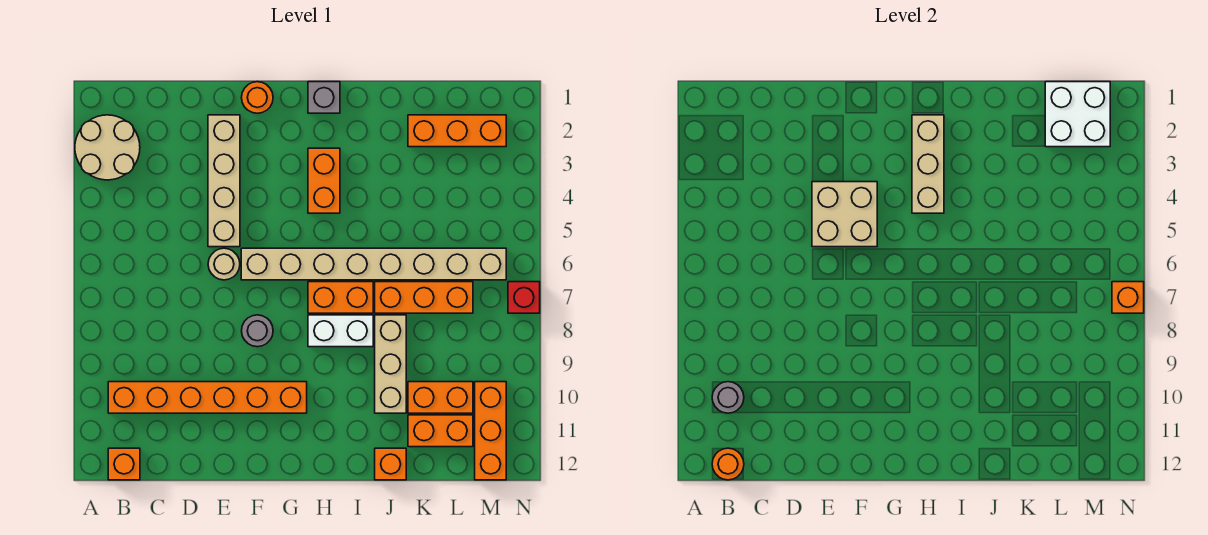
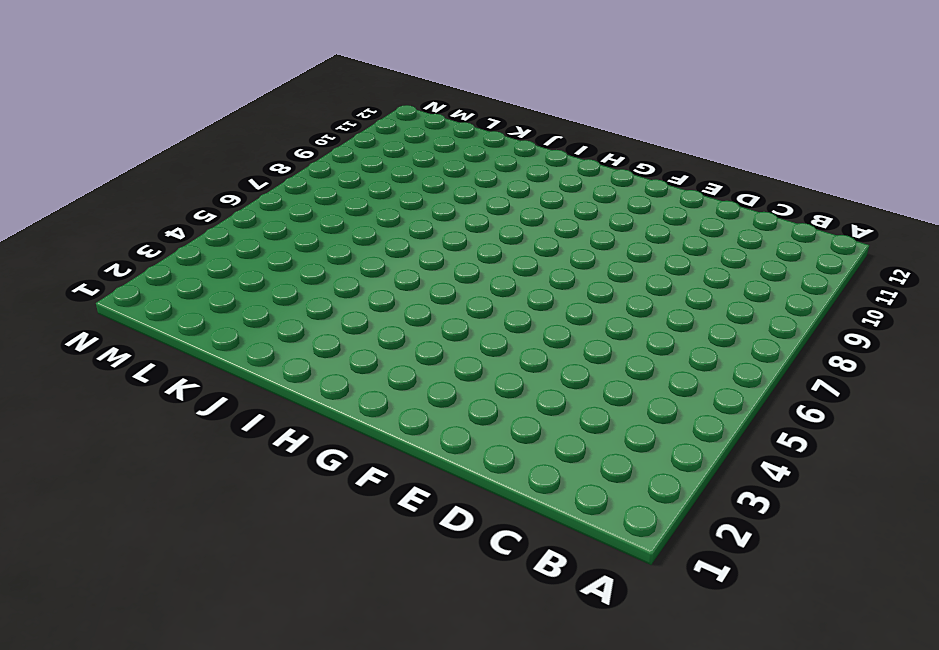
none -> tan round brick A2:B3 level 1
none -> orange brick B10:G10 level 1
none -> orange brick B12 level 1

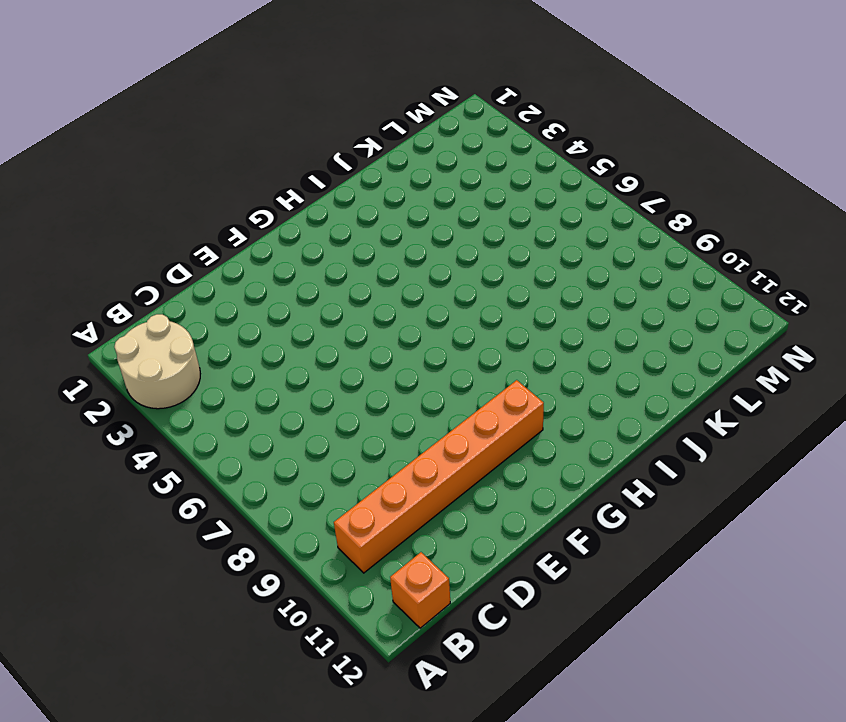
none -> tan brick E2:E5 level 1
none -> tan round brick E6 level 1
none -> orange round brick F1 level 1

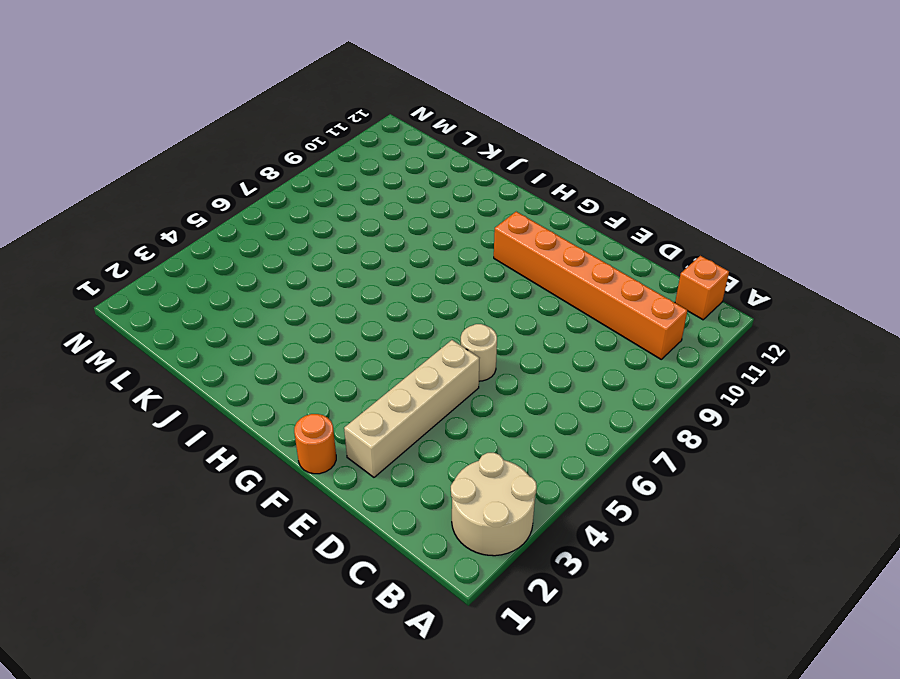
none -> tan brick F6:M6 level 1
none -> grey round brick F8 level 1
none -> grey brick H1 level 1

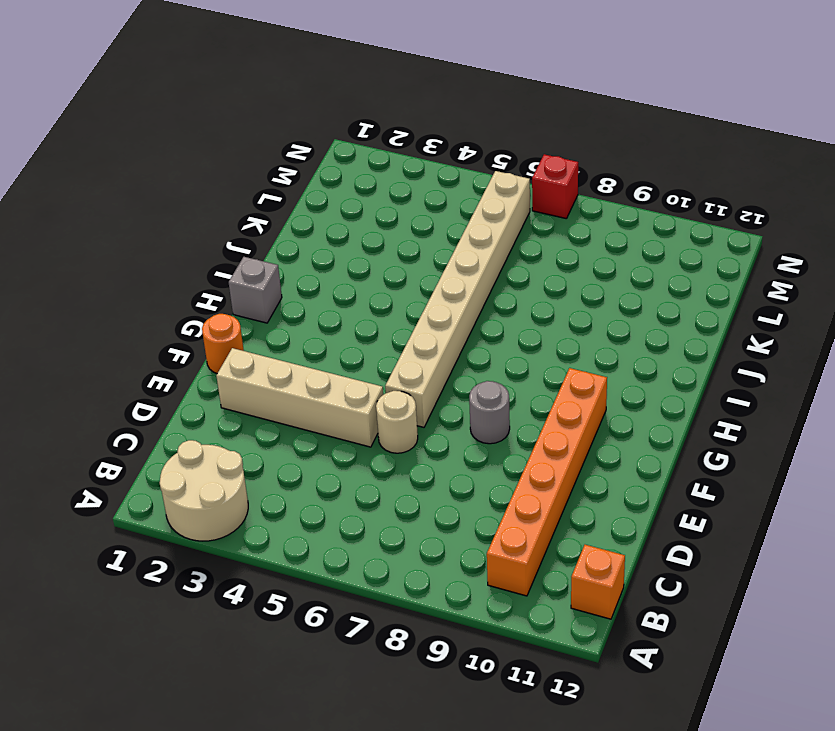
none -> orange brick H3:H4 level 1
none -> orange brick H7:I7 level 1
none -> white brick H8:I8 level 1

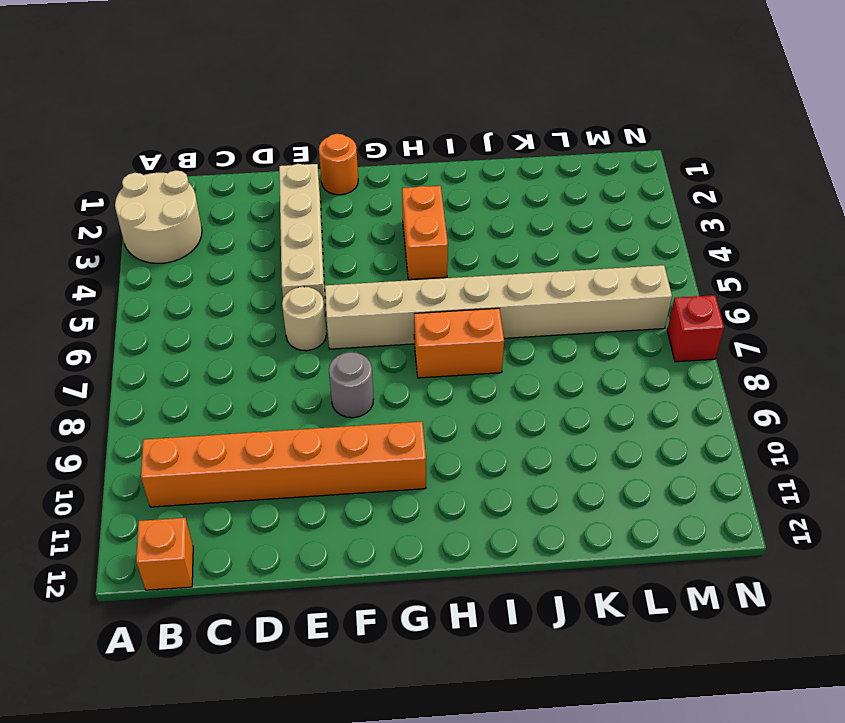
none -> grey brick H1 level 1
none -> white brick H8:I8 level 1
none -> orange brick J7:L7 level 1

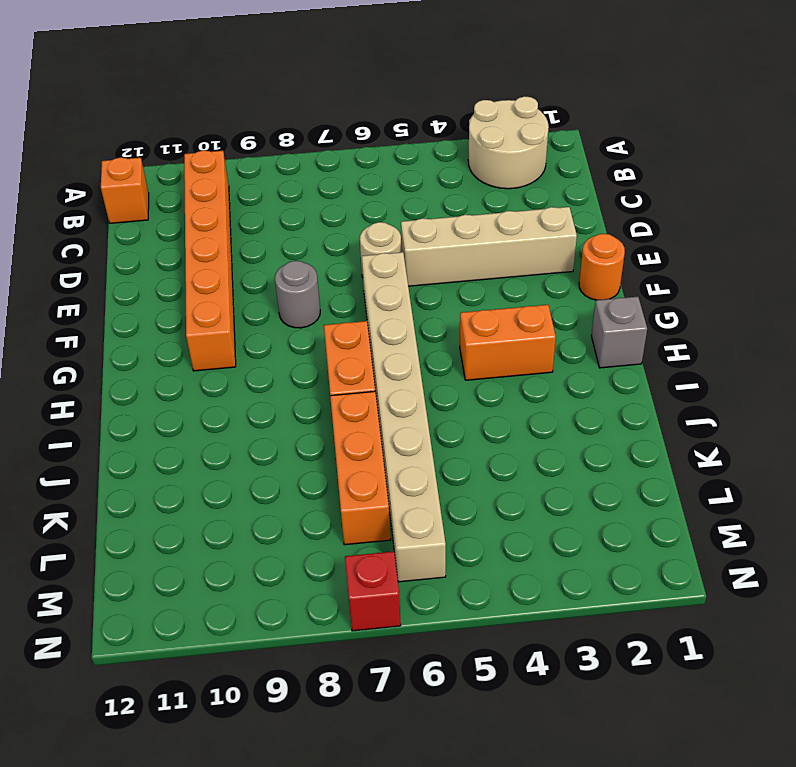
none -> white brick H8:I8 level 1
none -> tan brick J8:J10 level 1
none -> orange brick J12 level 1

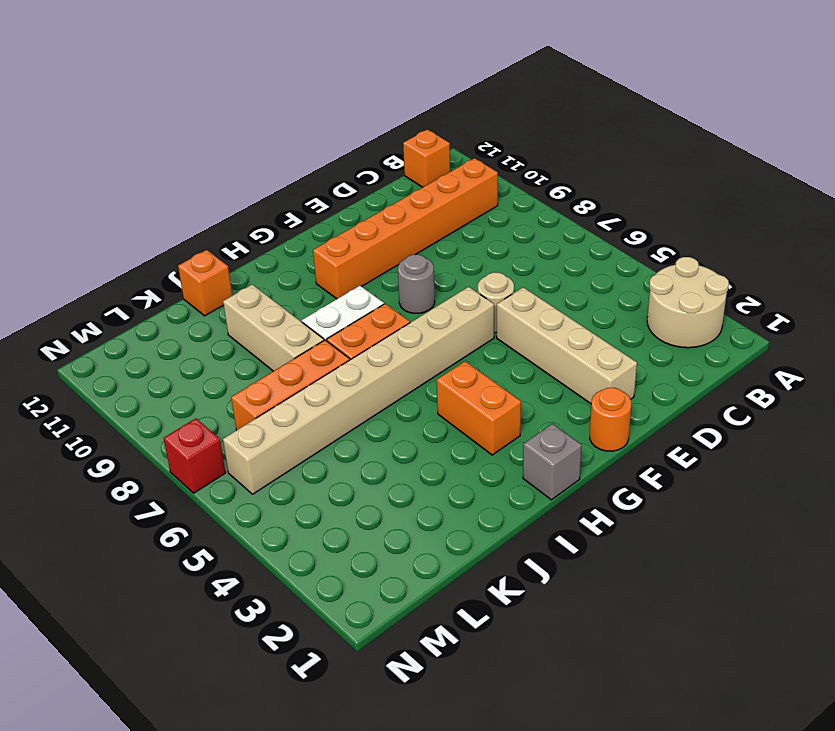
none -> orange brick K2:M2 level 1
none -> orange brick K10:L10 level 1
none -> orange brick K11:L11 level 1

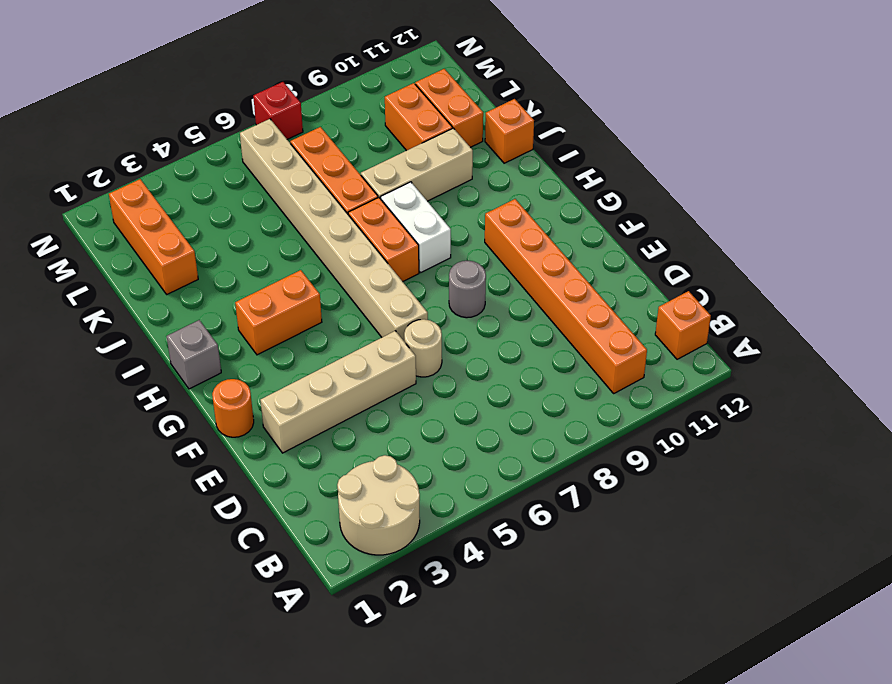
none -> orange brick M10:M12 level 1
none -> grey round brick B10 level 2
none -> orange round brick B12 level 2

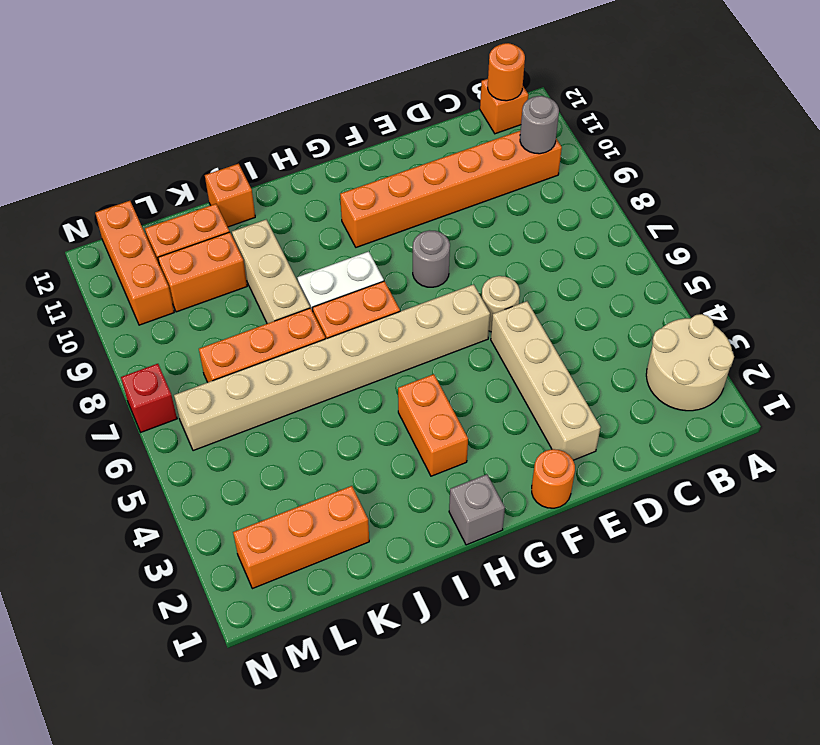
none -> tan brick E4:F5 level 2
none -> tan brick H2:H4 level 2
none -> white brick L1:M2 level 2

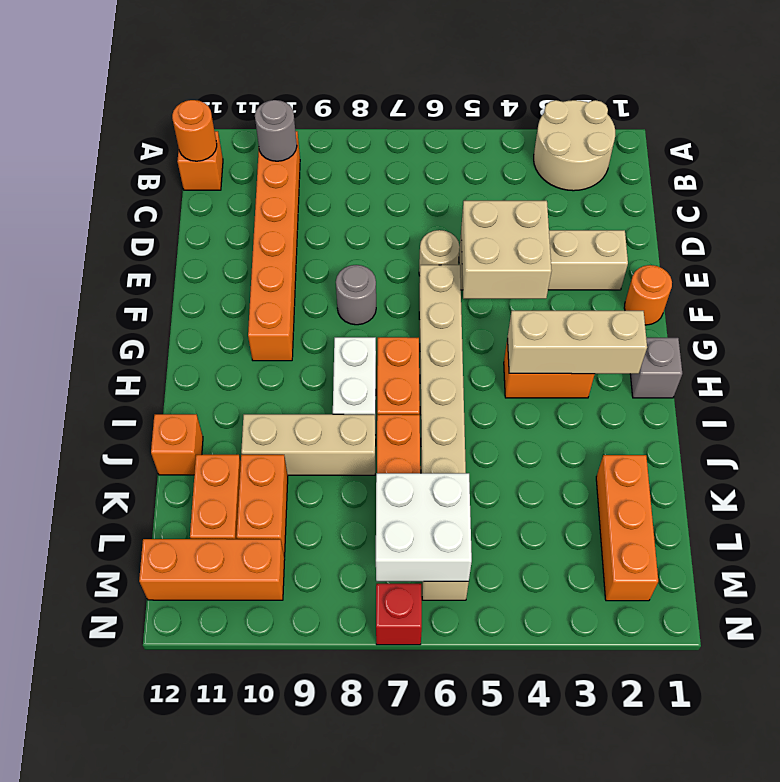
white brick L6:M7 level 2 -> white brick L1:M2 level 2
none -> orange brick N7 level 2

